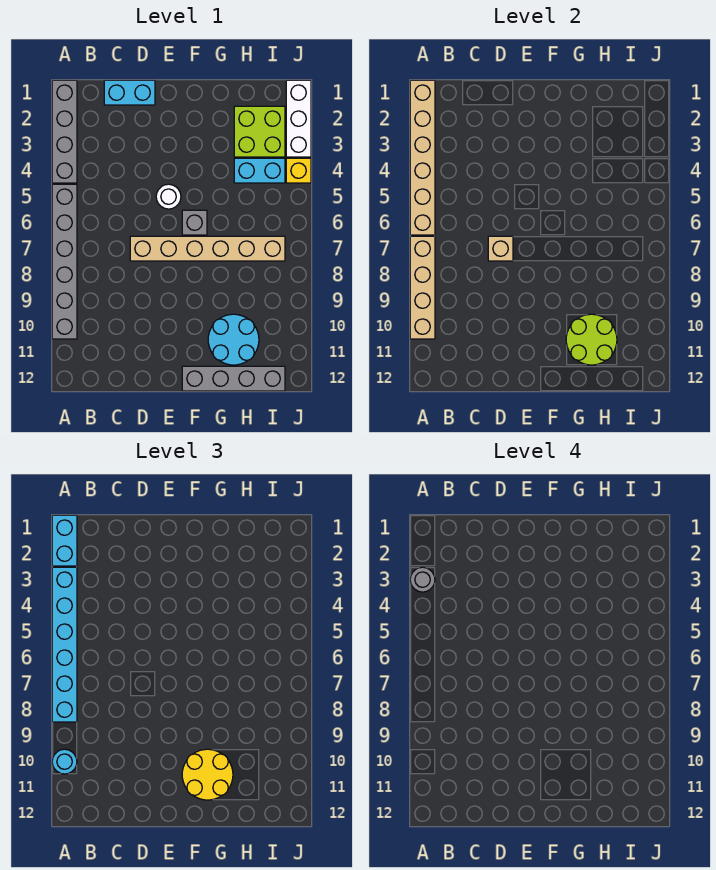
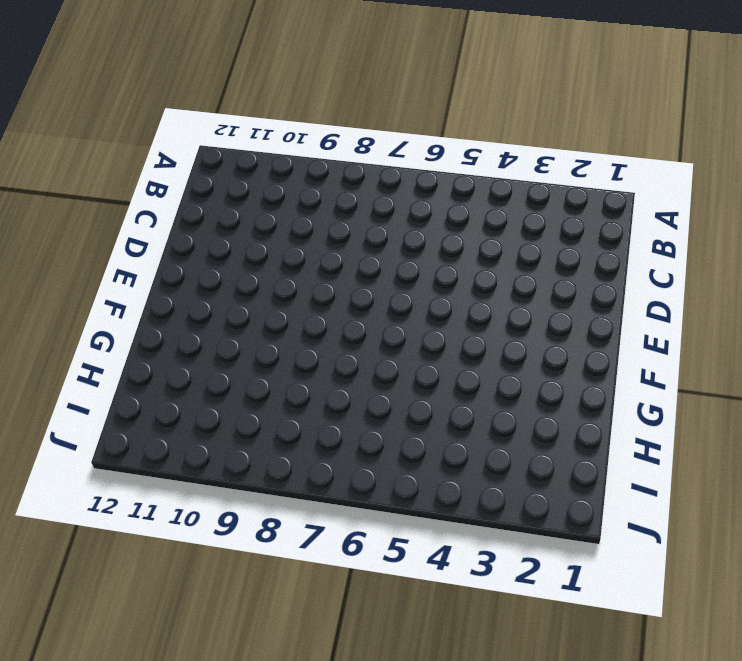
none -> grey brick A1:A4 level 1
none -> grey brick A5:A10 level 1
none -> cyan brick C1:D1 level 1

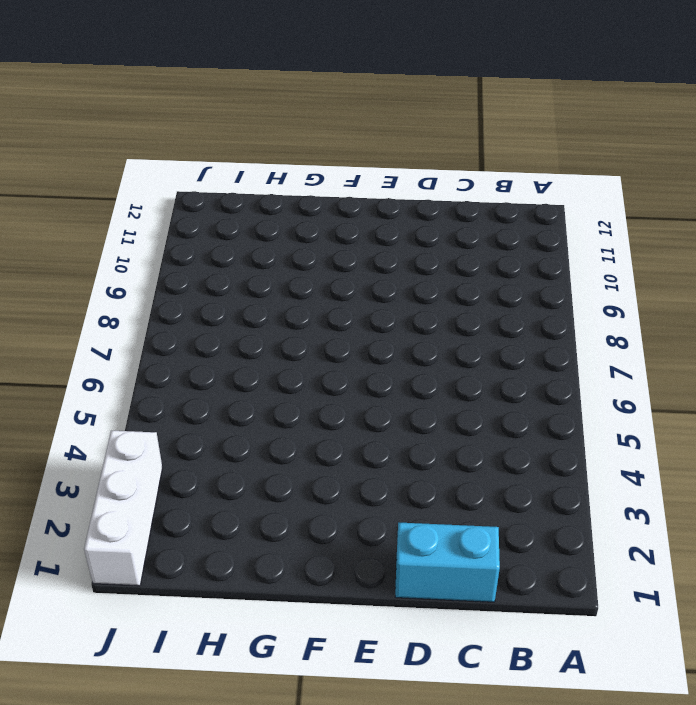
none -> grey brick A1:A4 level 1
none -> grey brick A5:A10 level 1
none -> tan brick D7:I7 level 1

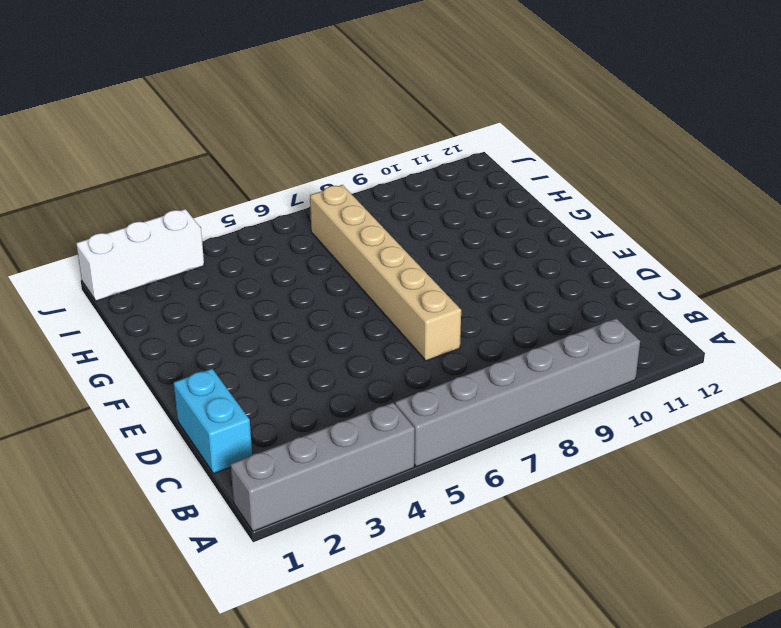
none -> white round brick E5 level 1
none -> grey brick F6 level 1
none -> grey brick F12:I12 level 1

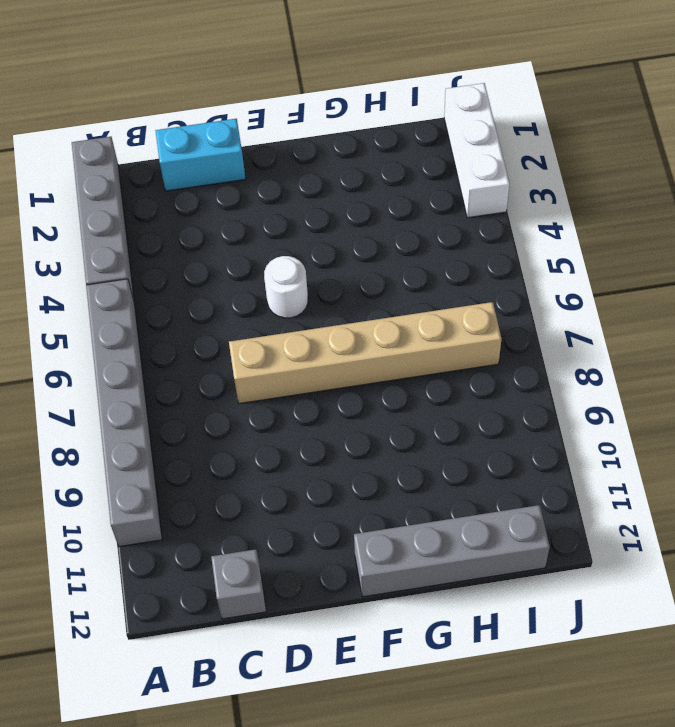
grey brick C12 level 1 -> grey brick F6 level 1
none -> cyan round brick G10:H11 level 1
none -> lime brick H2:I3 level 1
none -> cyan brick H4:I4 level 1

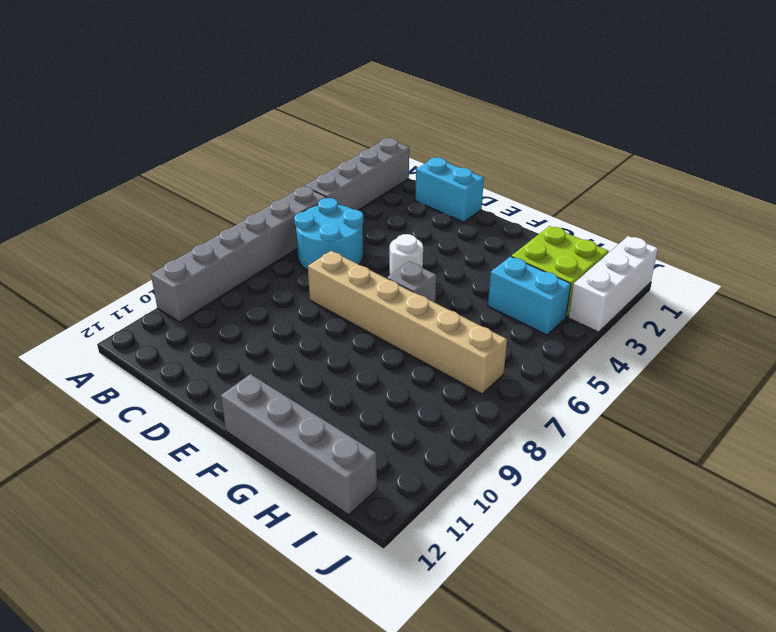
cyan round brick B5:C6 level 1 -> cyan round brick G10:H11 level 1
none -> yellow brick J4 level 1
none -> tan brick A1:A6 level 2
none -> tan brick A7:A10 level 2

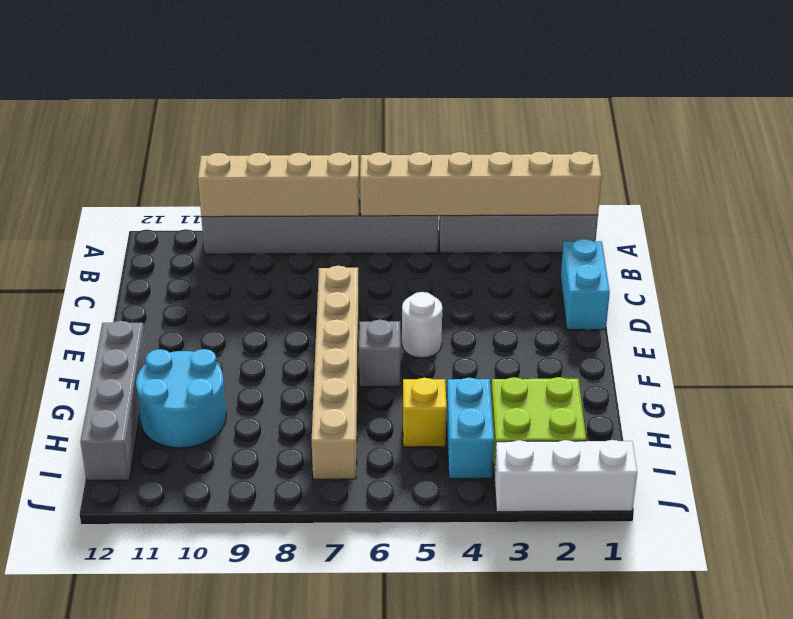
yellow brick H5 level 1 -> yellow brick J4 level 1
none -> tan brick D7 level 2
none -> lime round brick G10:H11 level 2
none -> cyan brick A1:A2 level 3

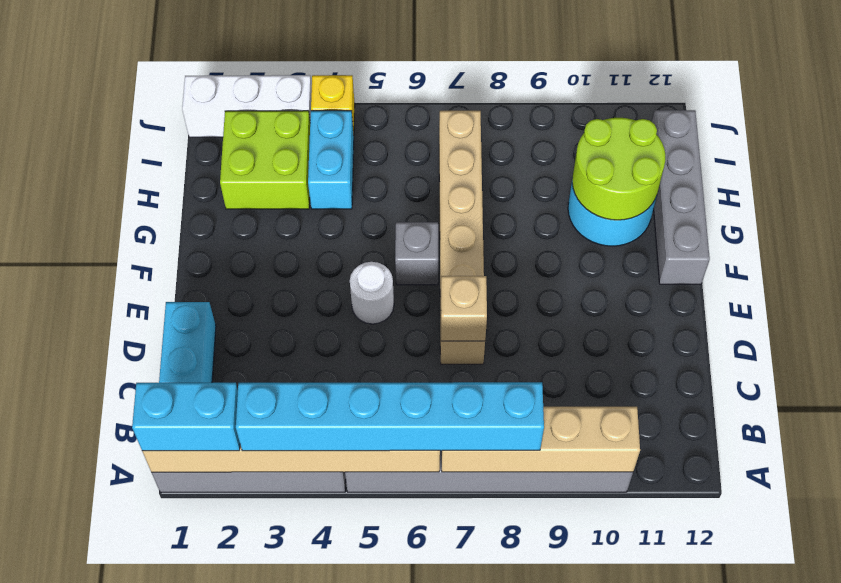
none -> cyan round brick A10 level 3
none -> yellow round brick F10:G11 level 3
none -> grey round brick A3 level 4

